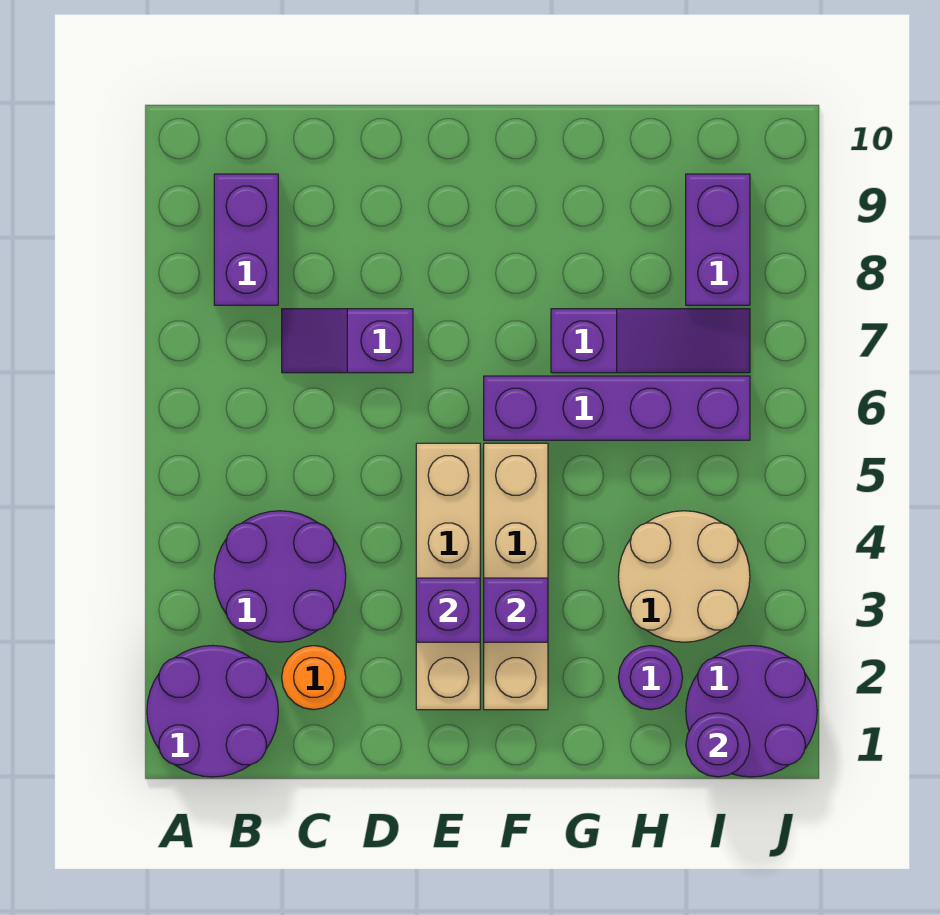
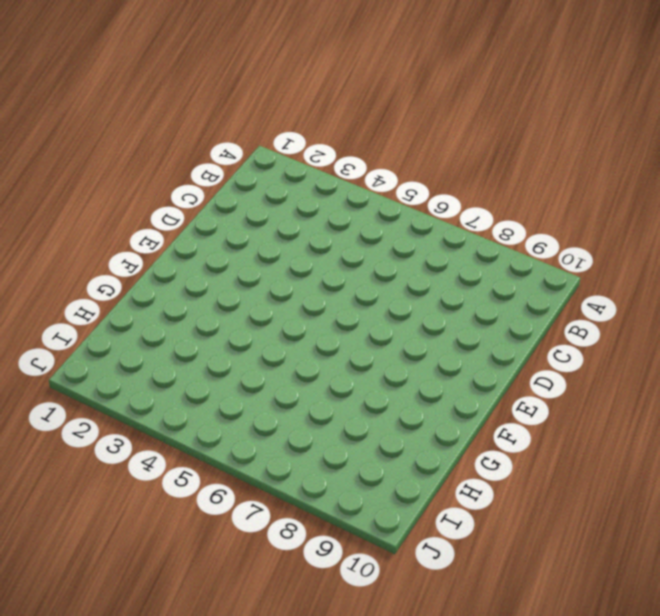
none -> purple round brick A1:B2 level 1
none -> purple round brick B3:C4 level 1
none -> purple brick B8:B9 level 1

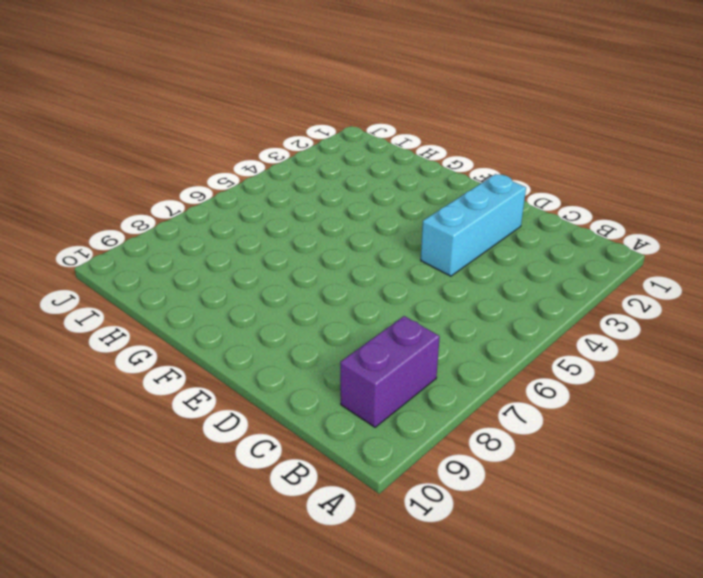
cyan brick D2:D4 level 1 -> none
none -> purple round brick A1:B2 level 1
none -> purple round brick B3:C4 level 1
none -> orange round brick C2 level 1

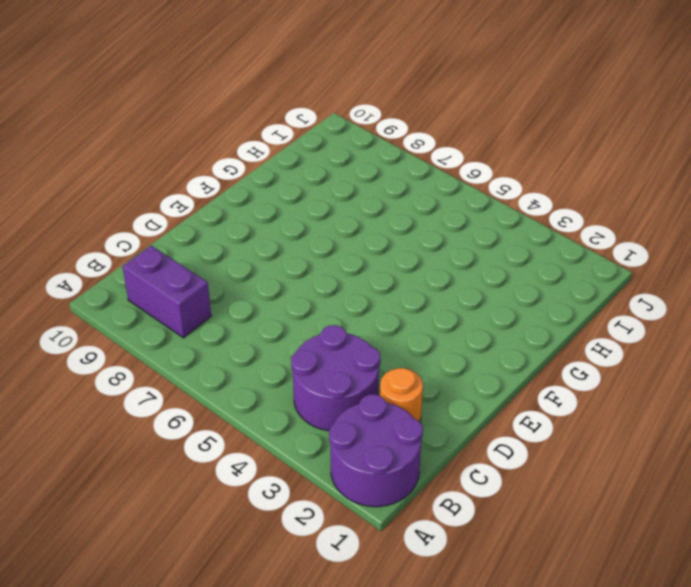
none -> purple slope C7:D7 level 1 top D
none -> tan brick E2:E5 level 1
none -> tan brick F2:F5 level 1

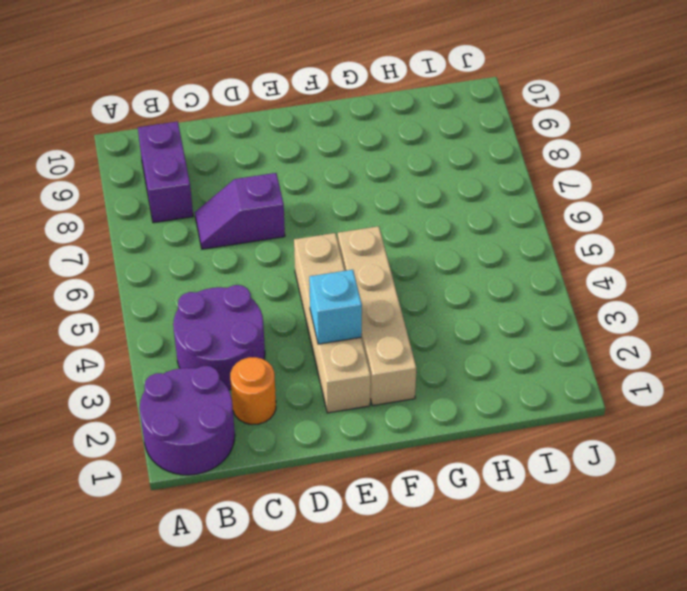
cyan brick E3 level 2 -> purple brick E3 level 2
none -> purple brick F6:I6 level 1
none -> purple slope G7:I7 level 1 top G
none -> purple round brick H2 level 1

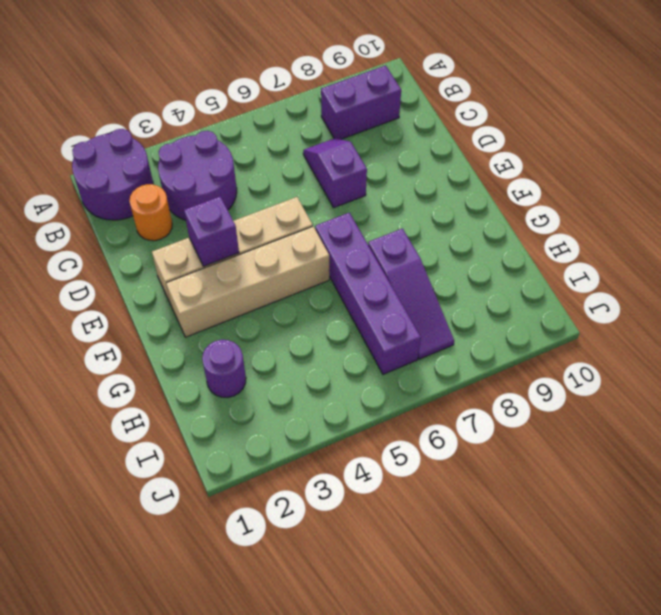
none -> tan round brick H3:I4 level 1
none -> purple round brick I1:J2 level 1
none -> purple brick I8:I9 level 1

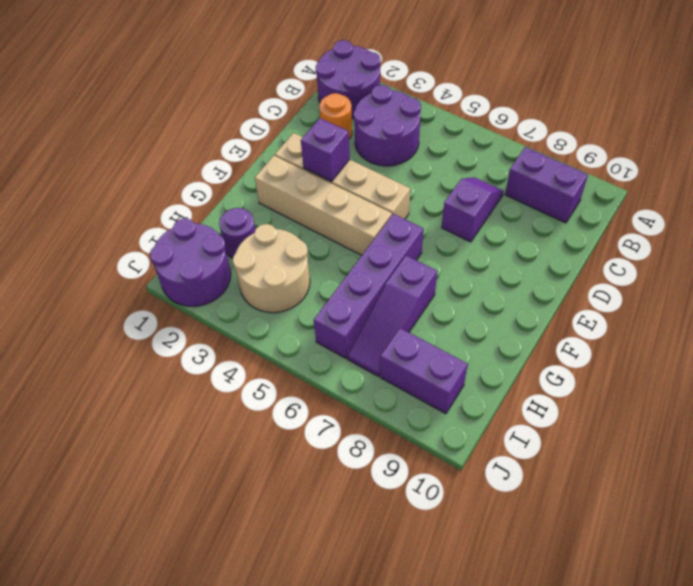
none -> purple brick F3 level 2
none -> purple round brick I1 level 2

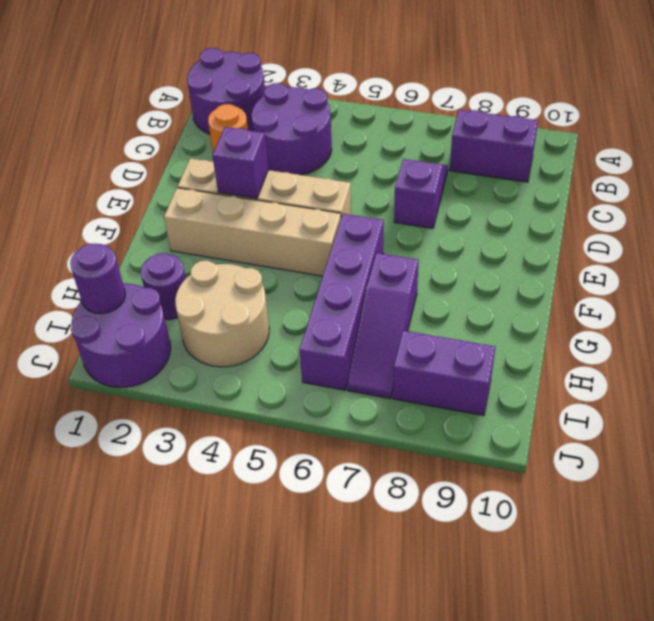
none -> purple brick F3 level 2

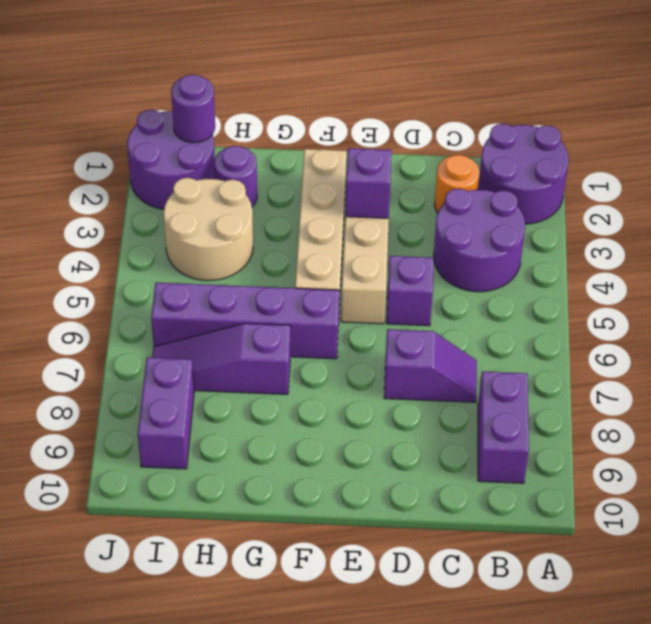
purple brick D5 level 1 -> purple brick F3 level 2

